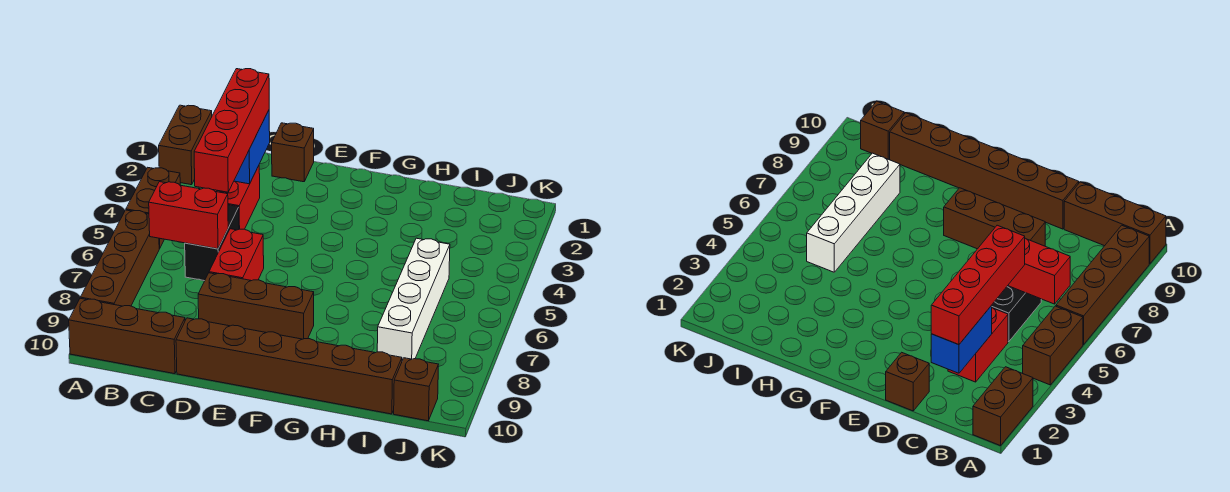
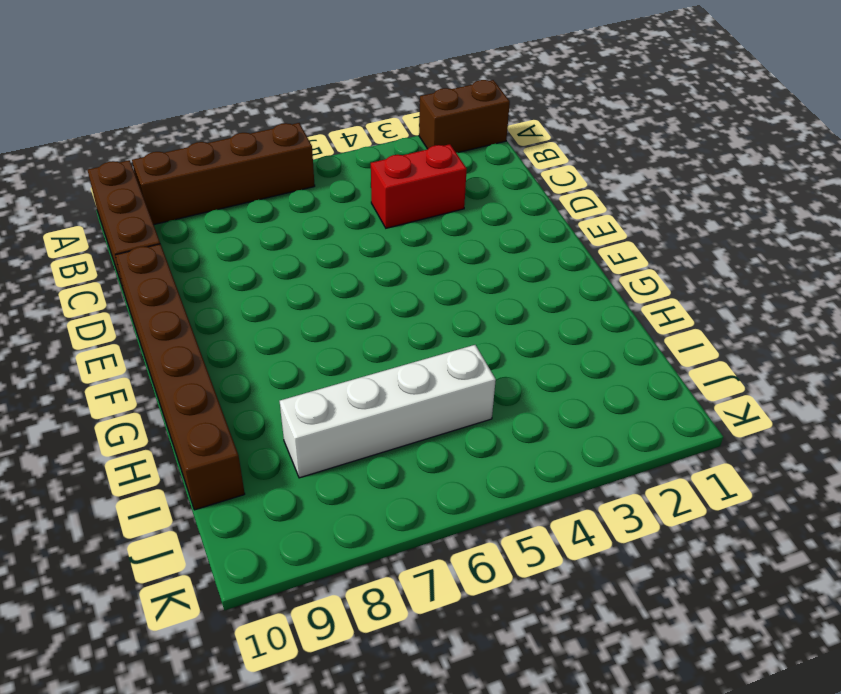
none -> brown brick A4:A5 level 1
none -> black brick C5:C6 level 1
none -> brown brick D1 level 1

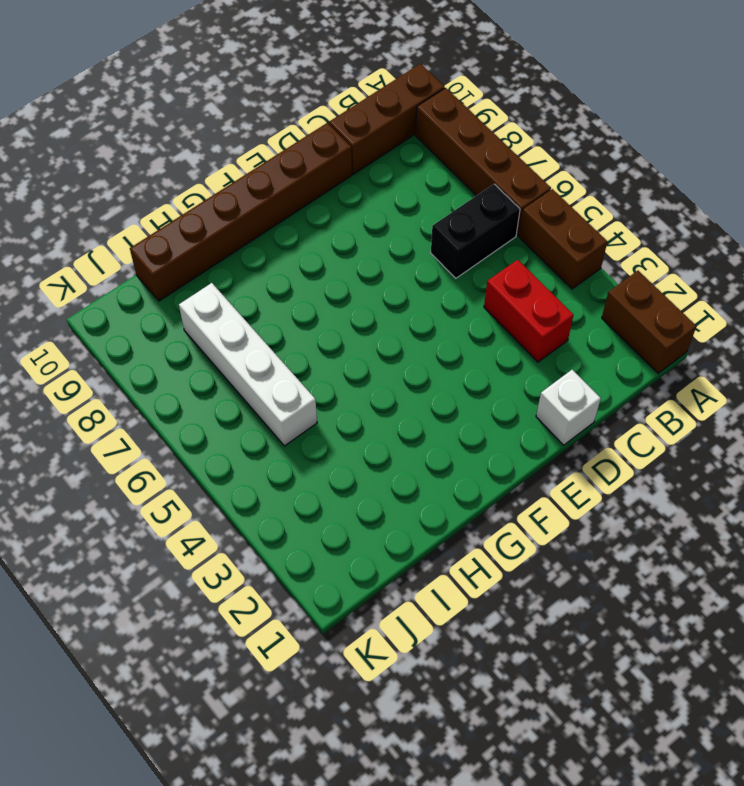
black brick B6:C6 level 1 -> black brick C5:C6 level 1
white brick D1 level 1 -> brown brick D1 level 1
none -> red brick D6:D7 level 1
none -> brown brick D8:F8 level 1
none -> brown brick J10 level 1

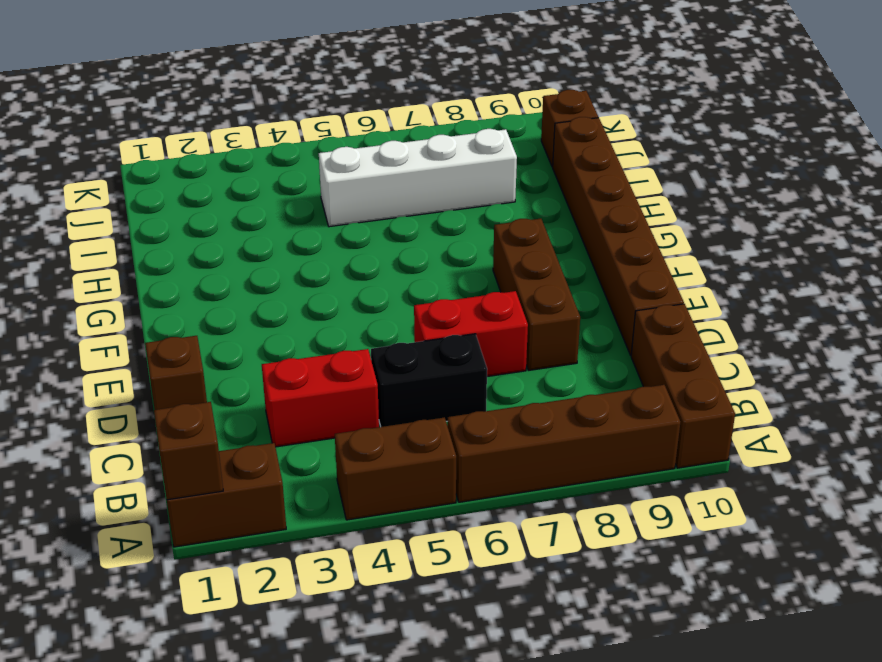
brown brick A1 level 2 -> none
none -> red brick B6:C6 level 2
none -> blue brick C2:C3 level 2
none -> red brick C2:C5 level 3

